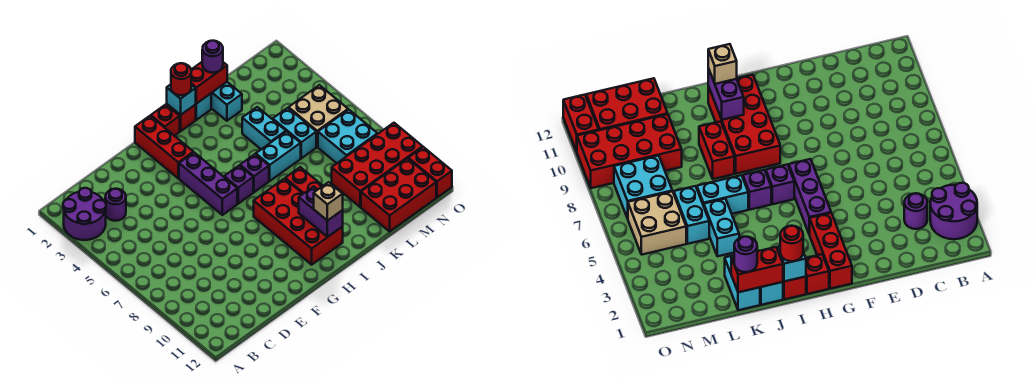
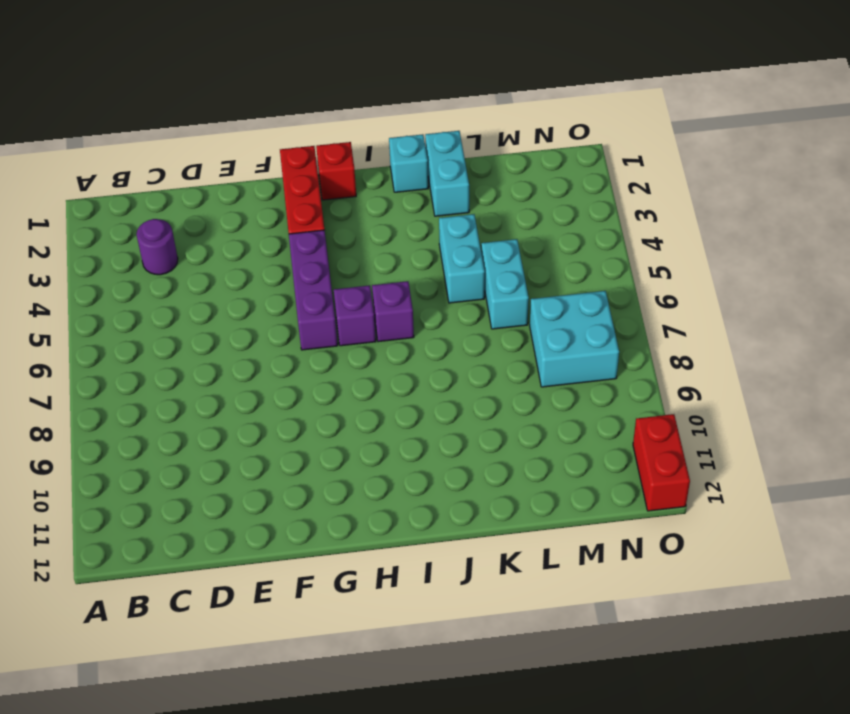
none -> purple round brick A2:B3 level 1
none -> red brick H8:I11 level 1
none -> red brick I1 level 1

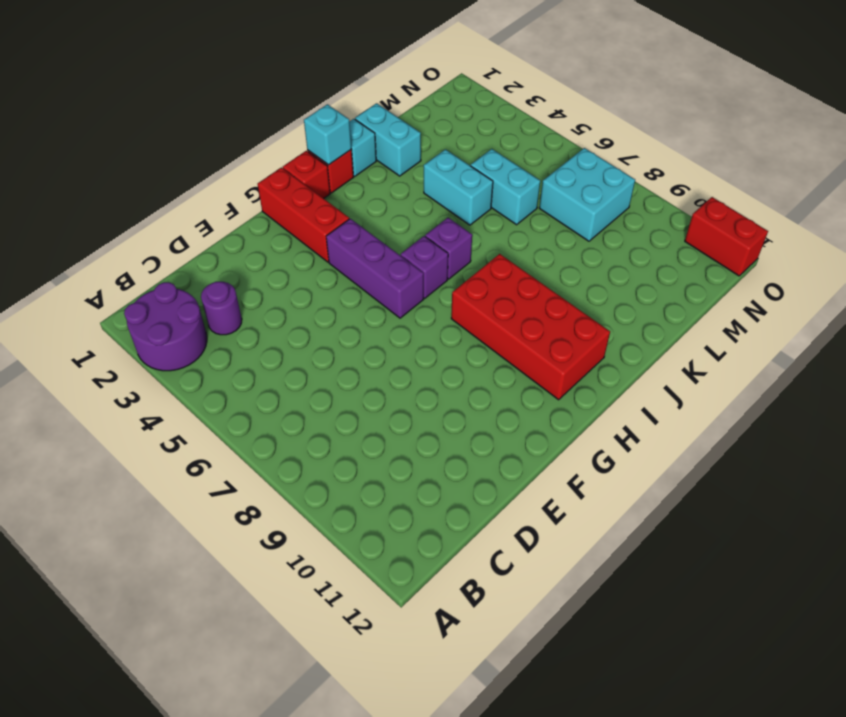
none -> cyan brick J6:K6 level 1
none -> red brick J8:J9 level 1
none -> red brick L9:O10 level 1

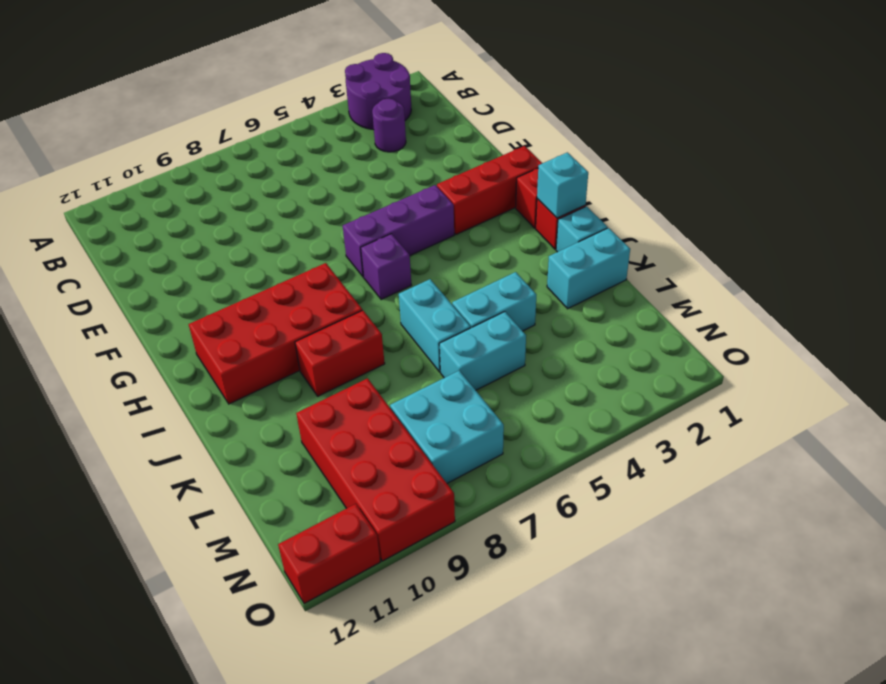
none -> purple brick I6 level 1
none -> red brick L11:N12 level 1
none -> tan brick M5:N6 level 1

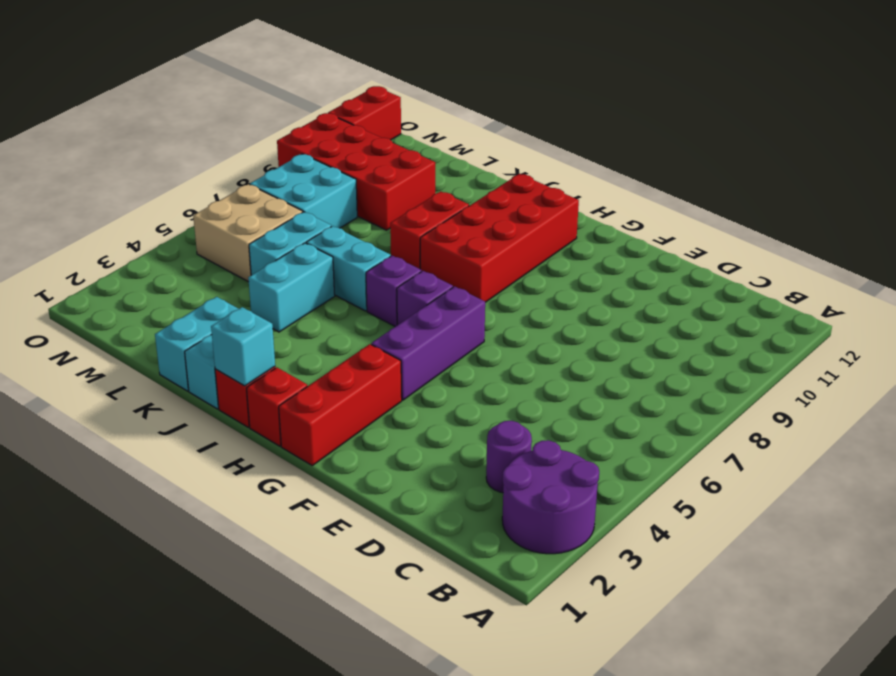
none -> red brick L11:N12 level 1
none -> purple brick I10:I11 level 2
none -> red brick J1:K1 level 2

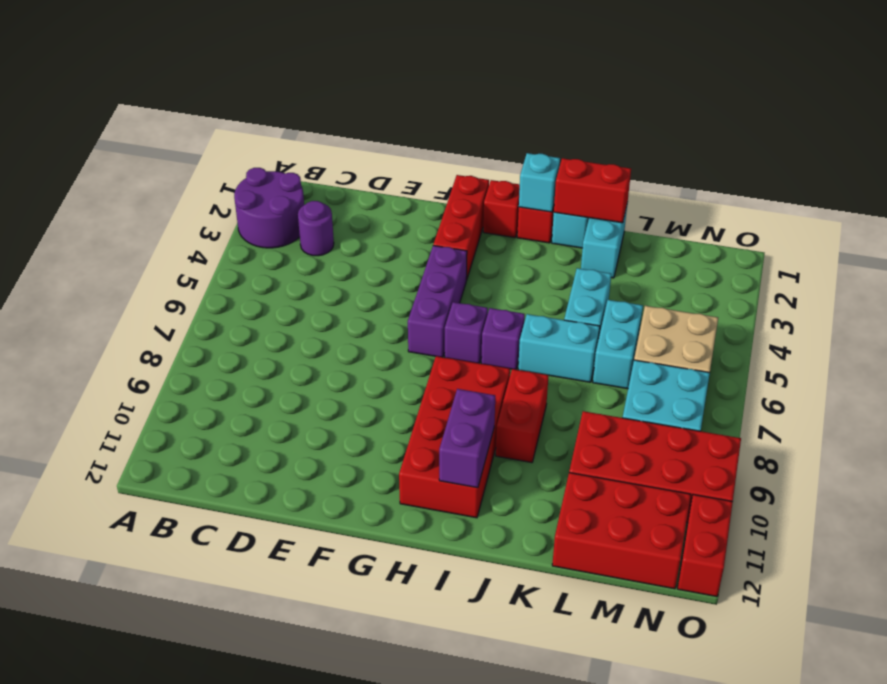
none -> red round brick I1 level 3
none -> tan brick I11 level 3
none -> purple round brick K1 level 3

